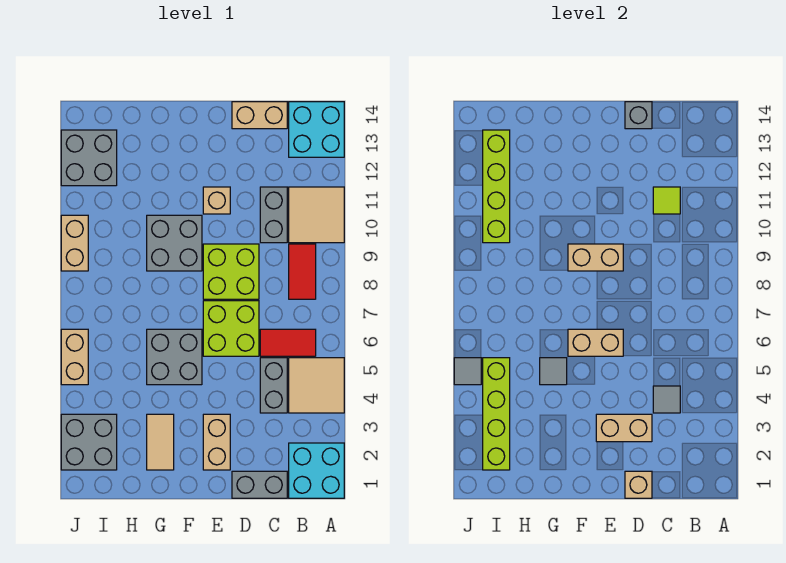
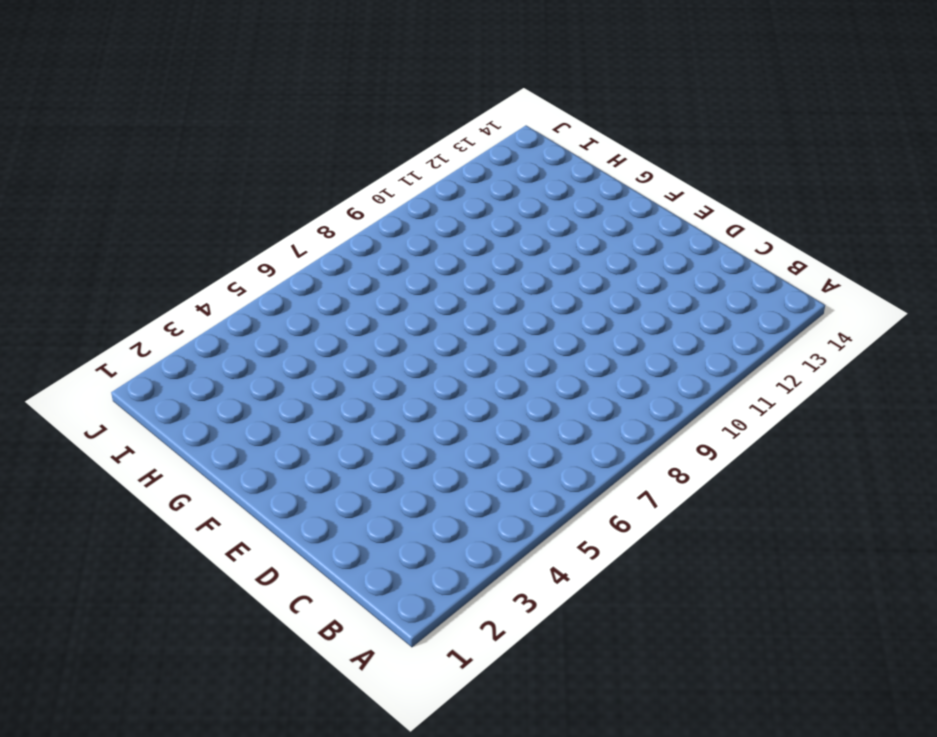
none -> cyan brick A1:B2 level 1
none -> tan tile A4:B5 level 1
none -> tan tile A10:B11 level 1
none -> cyan brick A13:B14 level 1

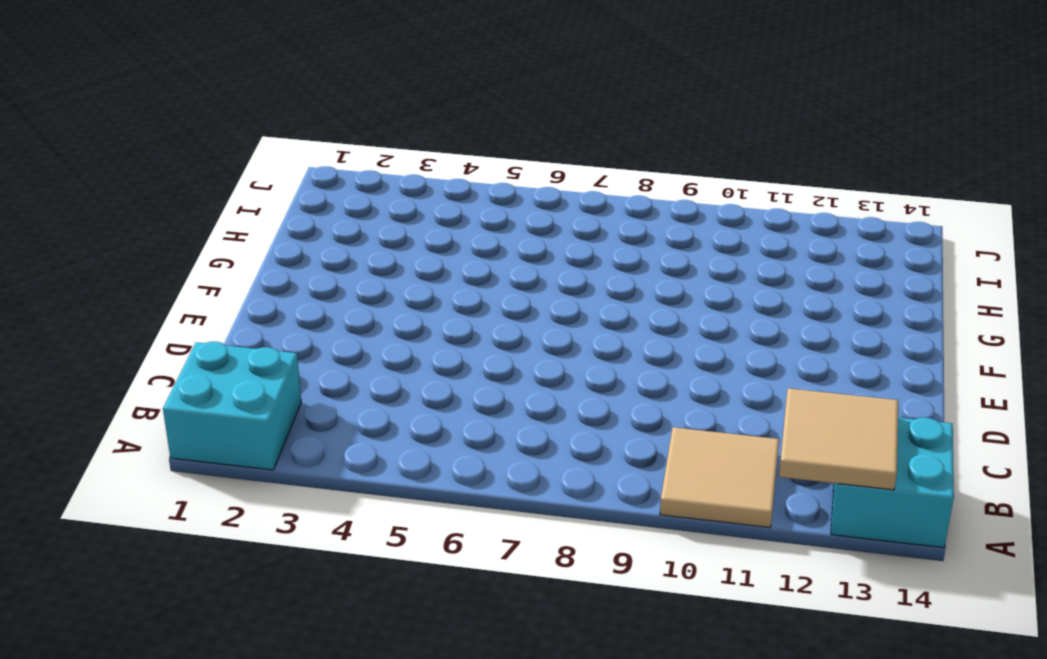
tan tile A12:B13 level 2 -> tan tile A4:B5 level 1
none -> red tile B6:C6 level 1
none -> red tile B8:B9 level 1
none -> grey brick C1:D1 level 1
none -> grey brick C4:C5 level 1

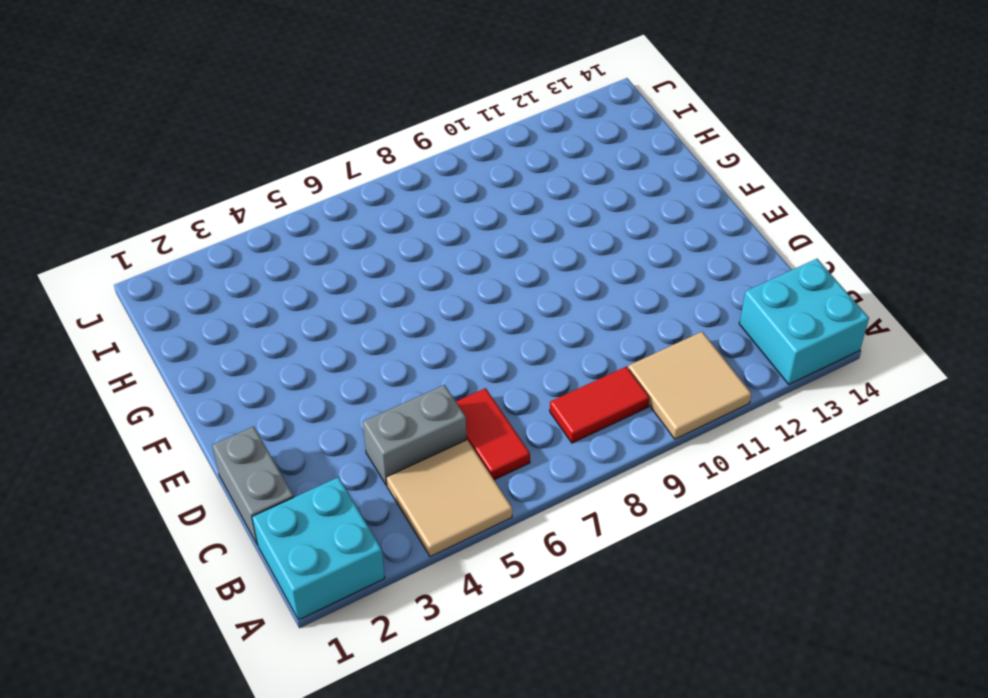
none -> grey brick C10:C11 level 1
none -> tan brick C14:D14 level 1
none -> lime brick D6:E7 level 1
none -> lime brick D8:E9 level 1

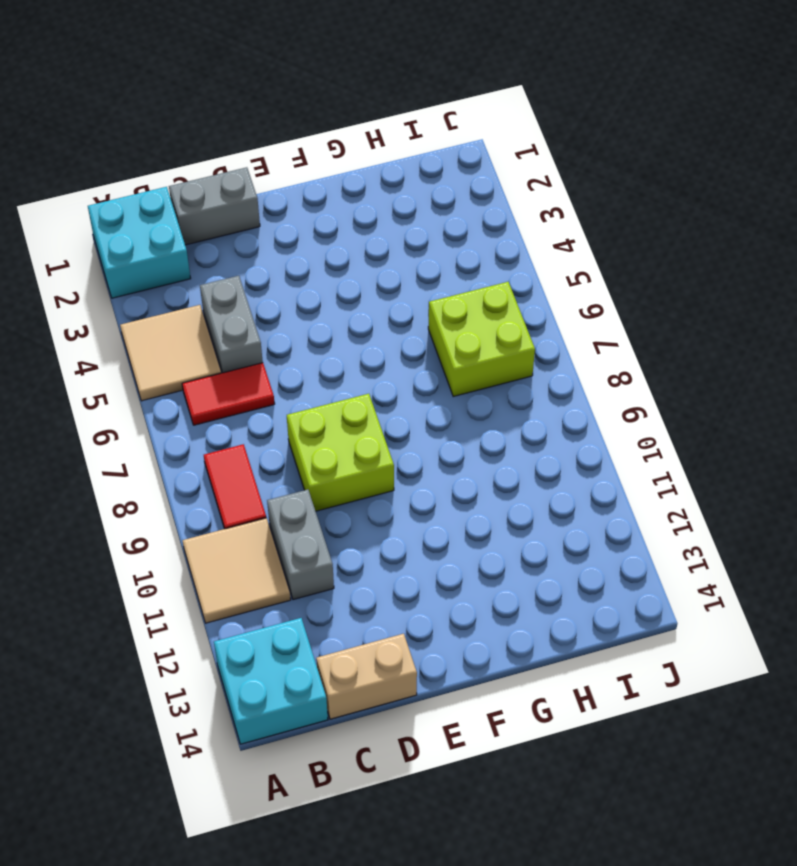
lime brick H6:I7 level 1 -> lime brick D6:E7 level 1
none -> tan brick E2:E3 level 1
none -> tan brick E11 level 1
none -> grey brick F5:G6 level 1
none -> grey brick F9:G10 level 1

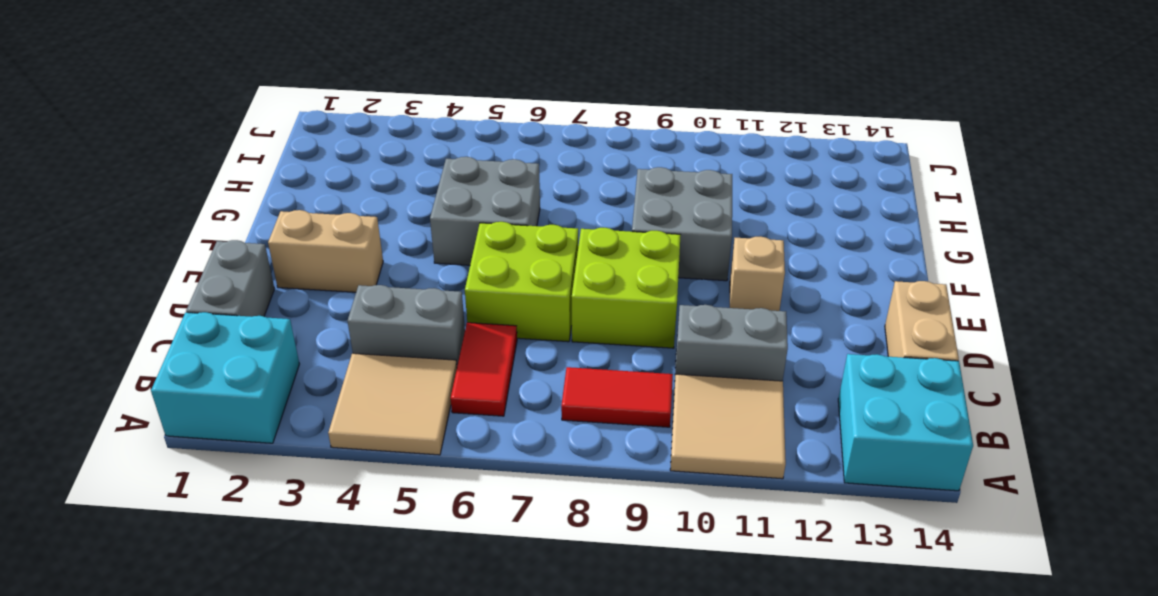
none -> tan tile G2:G3 level 1
none -> grey brick I2:J3 level 1
none -> grey brick I12:J13 level 1
none -> tan brick J5:J6 level 1

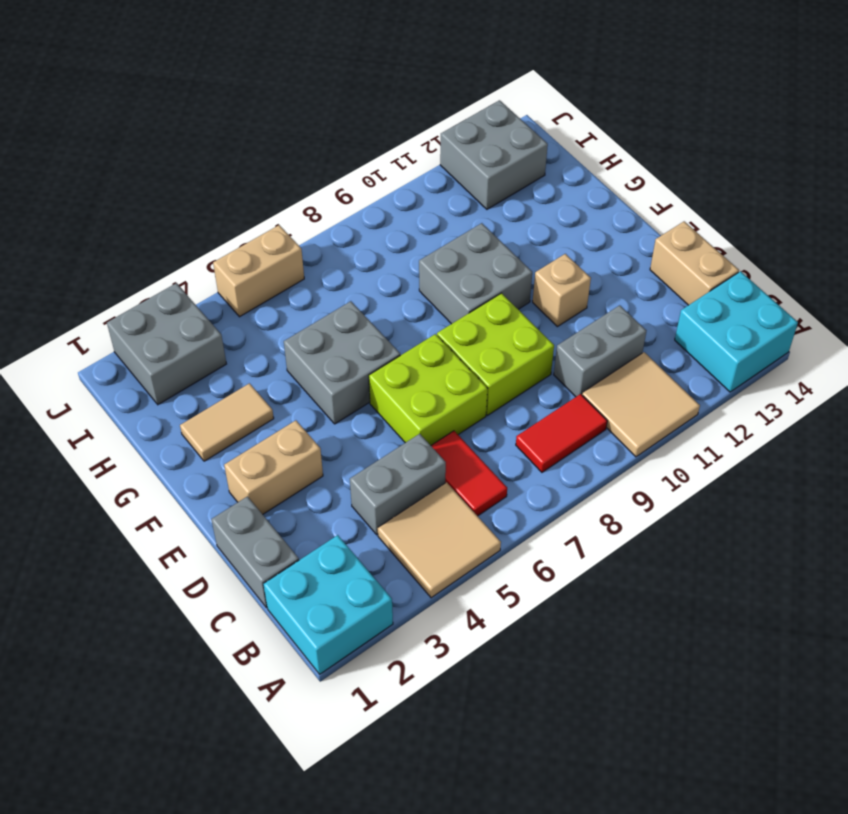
none -> tan brick J9:J10 level 1
none -> grey tile C4 level 2
none -> lime tile C11 level 2
none -> tan brick D1 level 2

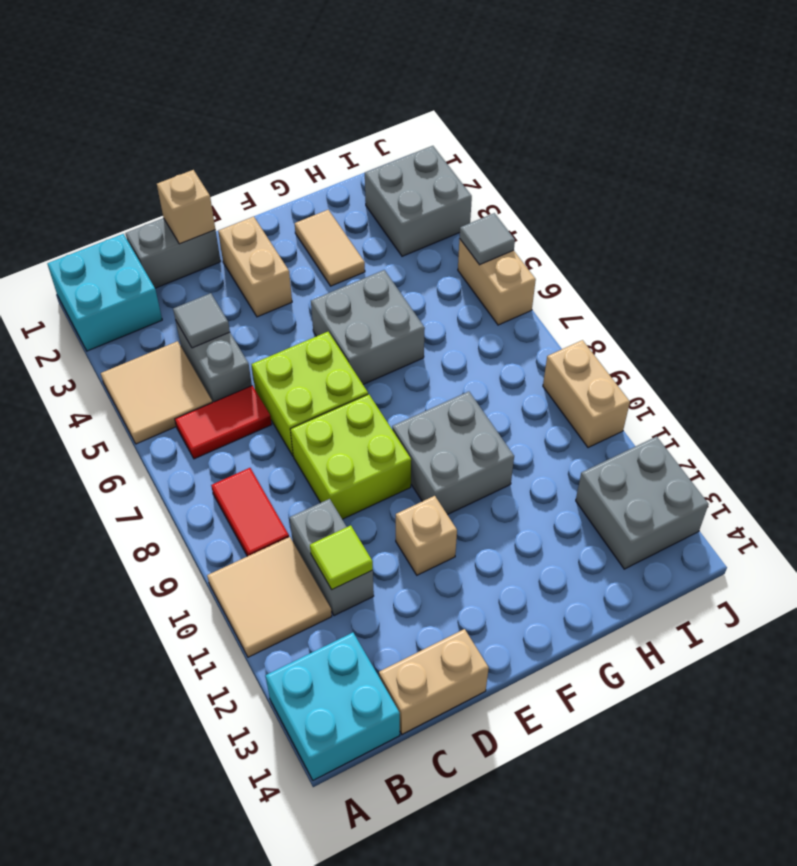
none -> tan brick D3:E3 level 2
none -> grey brick D14 level 2
none -> tan brick E6:F6 level 2
none -> tan brick E9:F9 level 2

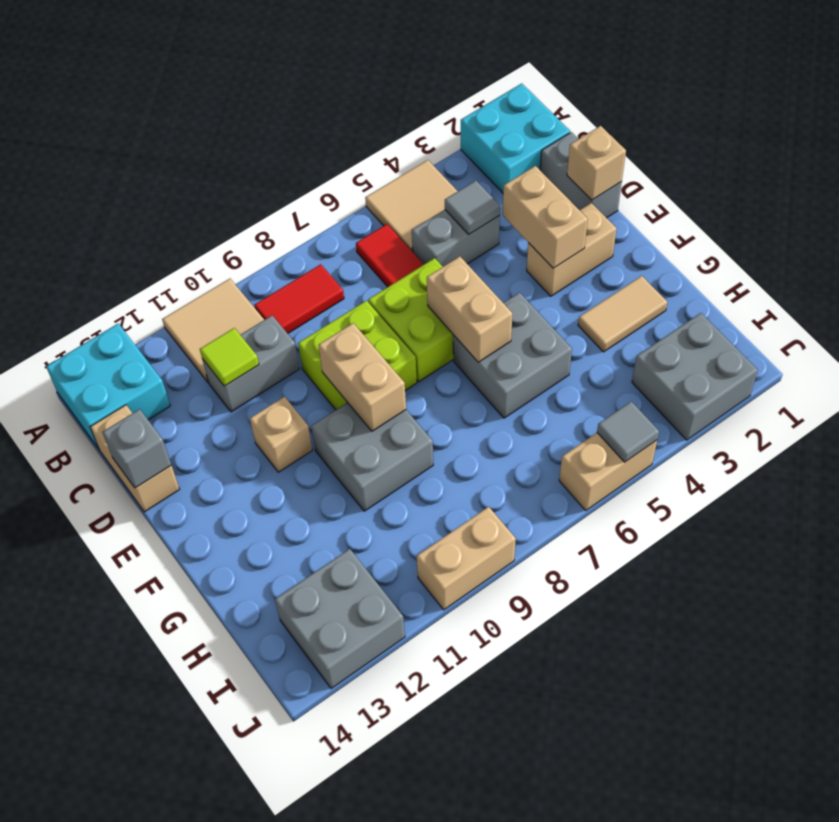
none -> grey tile G5 level 2
none -> lime brick I2:I5 level 2
none -> lime brick I10:I13 level 2

